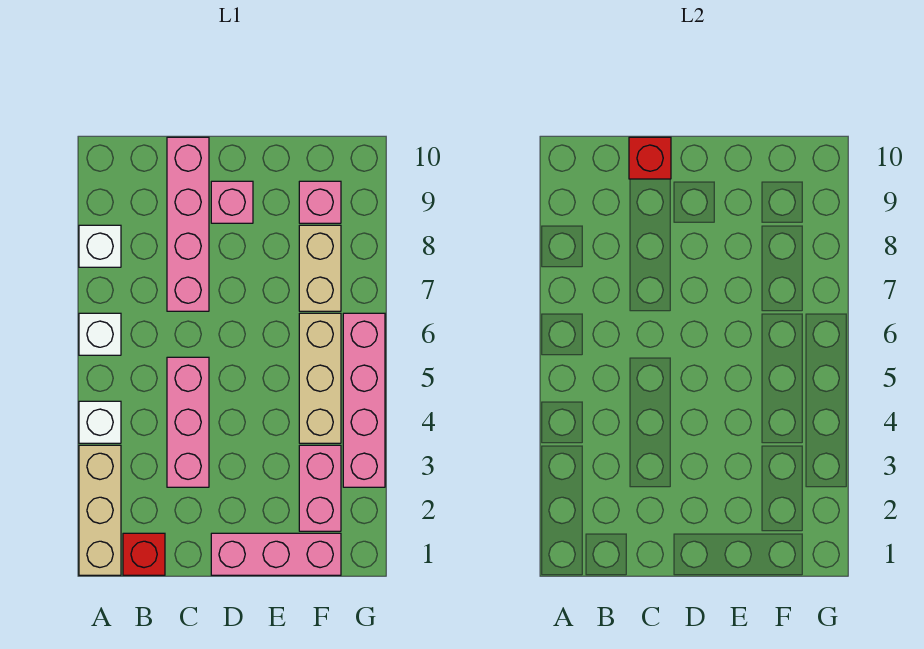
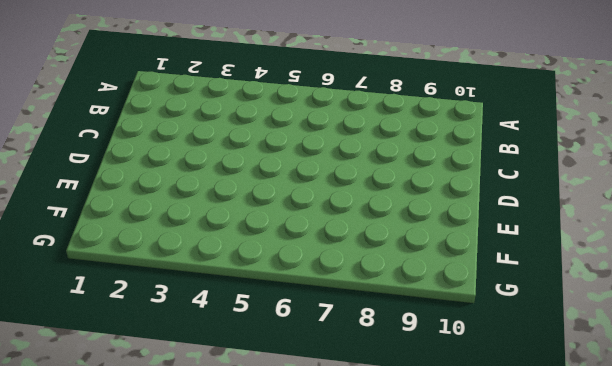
none -> tan brick A1:A3 level 1
none -> white brick A4 level 1
none -> white brick A6 level 1

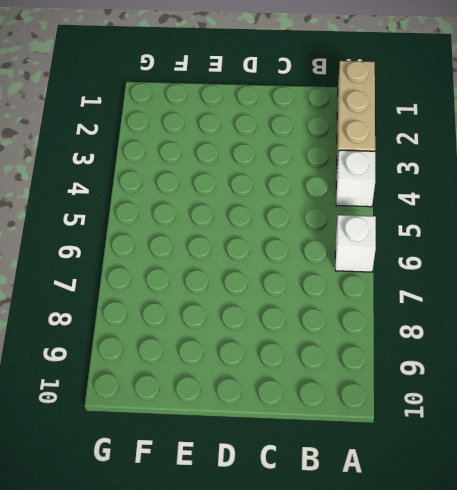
none -> white brick A8 level 1
none -> red brick B1 level 1
none -> pink brick C3:C5 level 1

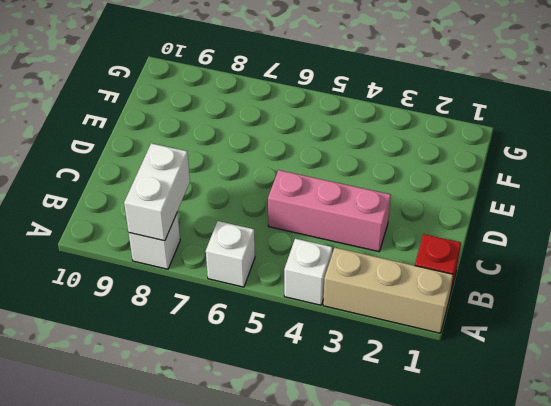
white brick A8:B8 level 2 -> none
none -> pink brick C7:C10 level 1
none -> pink brick D1:F1 level 1
none -> pink brick D9 level 1

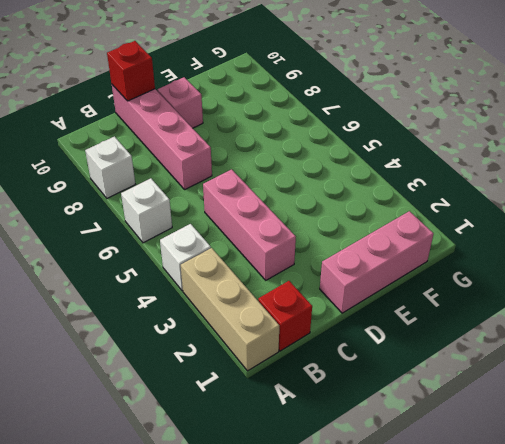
none -> pink brick F2:F3 level 1
none -> tan brick F4:F6 level 1
none -> tan brick F7:F8 level 1

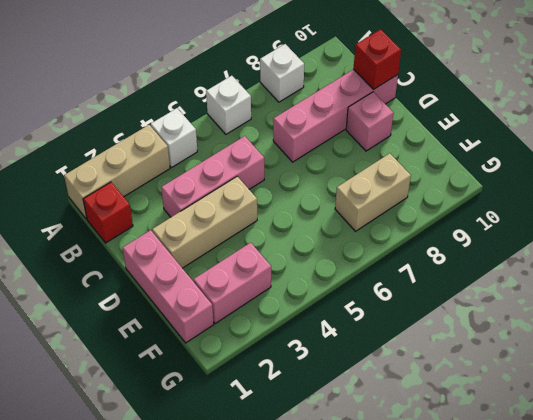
tan brick D2:D4 level 1 -> tan brick F4:F6 level 1
none -> pink brick F9 level 1
none -> pink brick G3:G6 level 1

